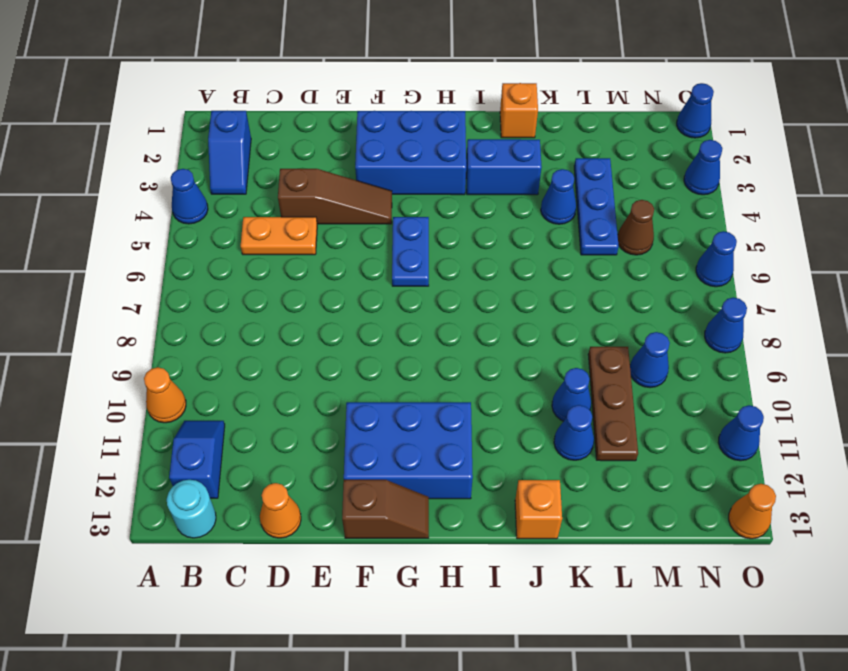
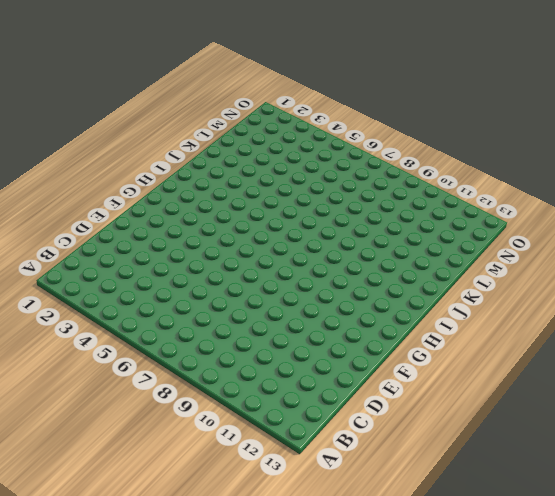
none -> blue cone A4 level 1
none -> orange cone A10 level 1
none -> blue slope B2:B3 level 1 top 2

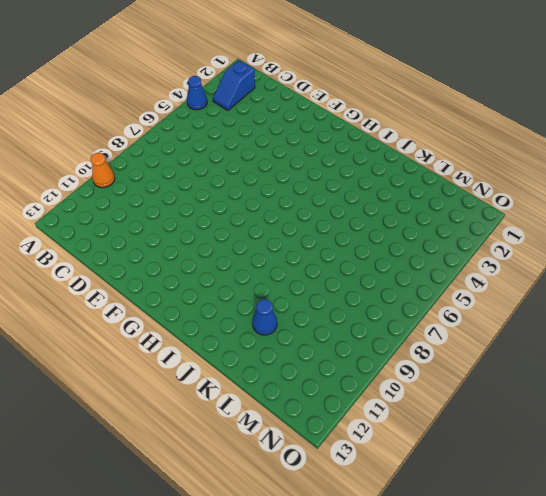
none -> blue slope B11:B12 level 1 top 12
none -> cyan round brick B13 level 1
none -> orange plate C5:D5 level 1

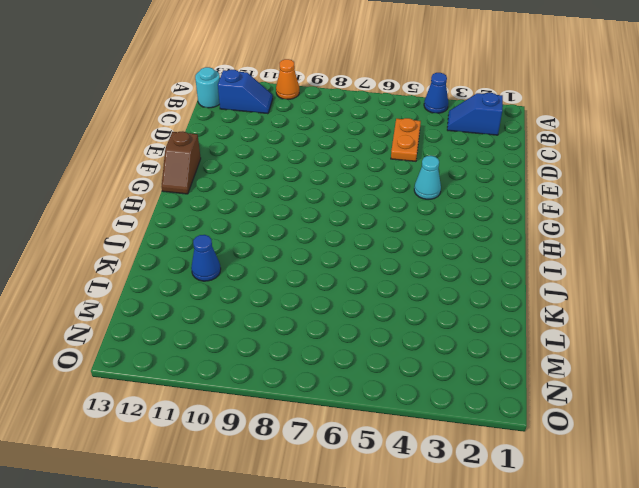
cyan cone F4 level 1 -> brown slope D4:F4 level 1 top D
none -> orange cone D13 level 1
none -> blue brick F2:H3 level 1
none -> blue brick F11:H12 level 1

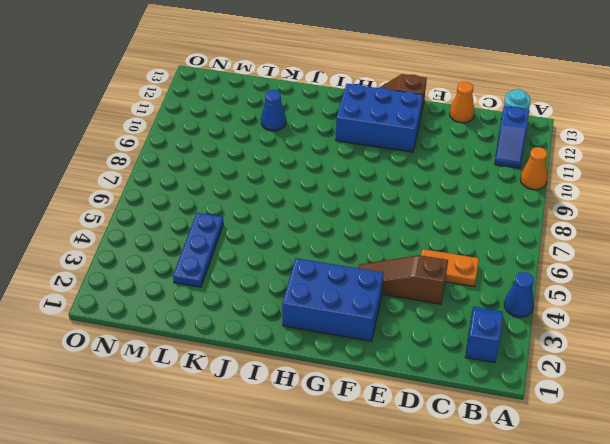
none -> blue plate G5:G6 level 1
none -> blue brick I3:J3 level 1
none -> orange brick J1 level 1

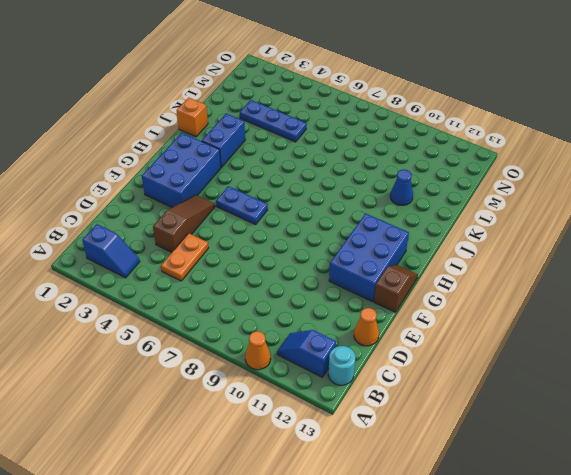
none -> blue cone A4 level 1
none -> orange brick J13 level 1
none -> blue cone K4 level 1

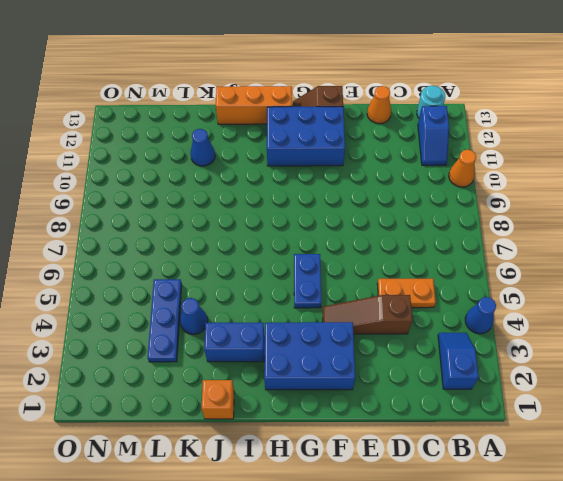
orange brick H13:J13 level 1 -> orange brick J13 level 1
none -> blue cone K10 level 1
none -> brown plate L9:L11 level 1
none -> brown cone M5 level 1

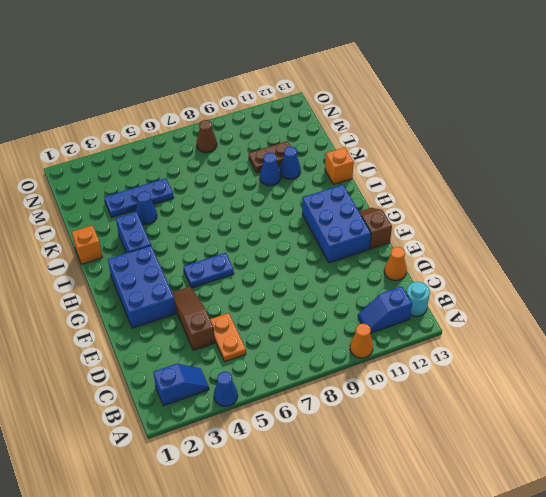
brown plate L10:L11 level 1 -> brown plate L9:L11 level 1
brown cone N8 level 1 -> brown cone M5 level 1
none -> blue cone M9 level 1
none -> blue cone O1 level 1
none -> blue cone O3 level 1

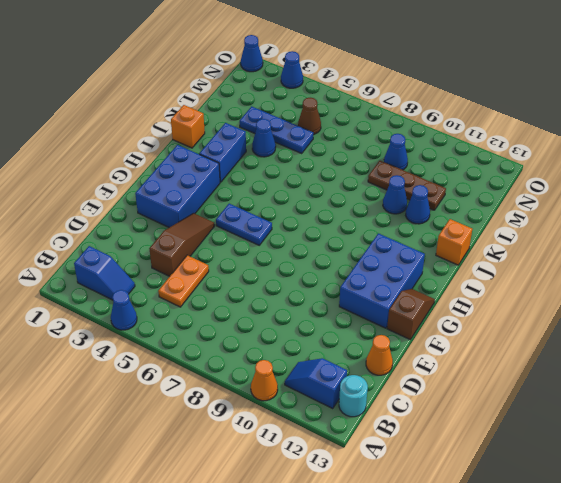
none -> blue cone O6 level 1
none -> blue cone O8 level 1
none -> blue cone O11 level 1

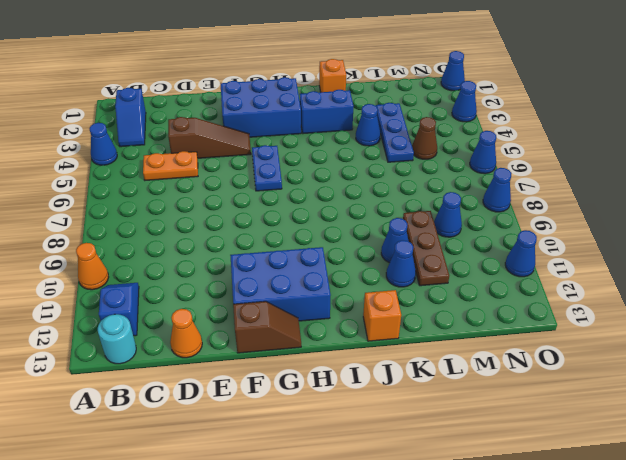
none -> orange cone O13 level 1

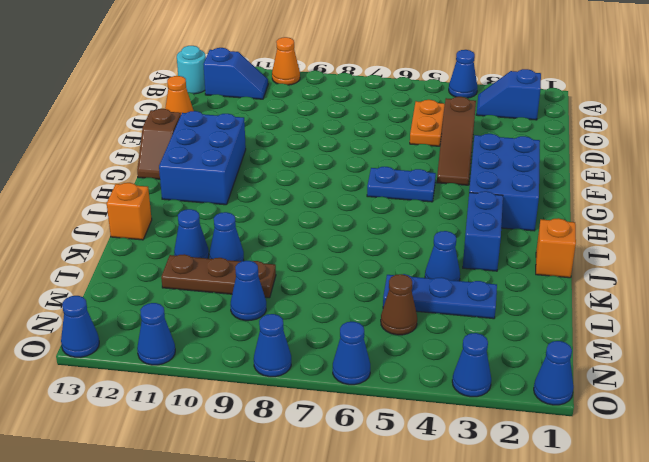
blue cone O13 level 1 -> orange cone O13 level 1

